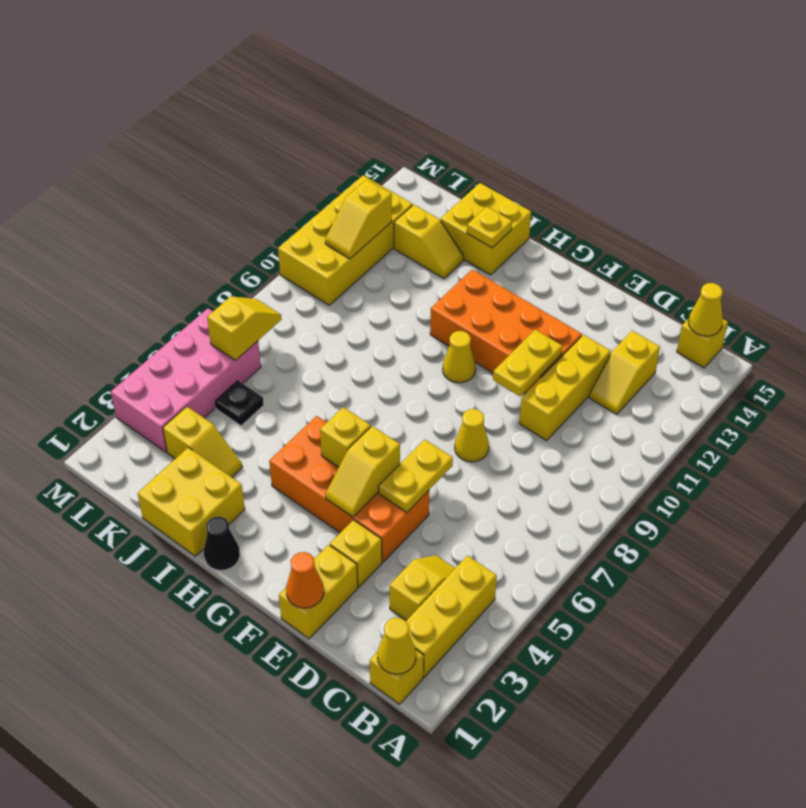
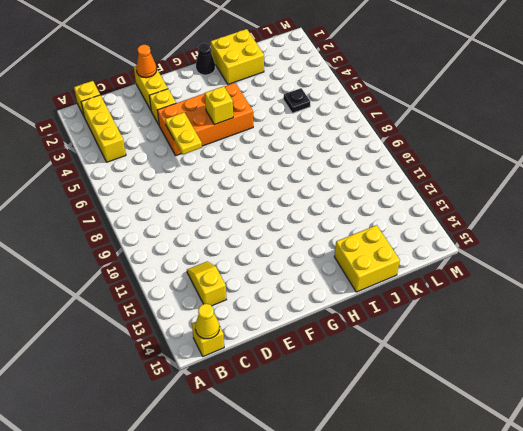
none -> yellow slope C3:C4 level 1 top 3
none -> yellow brick D10:D12 level 1
none -> yellow cone E8 level 1
none -> orange brick E11:H12 level 1

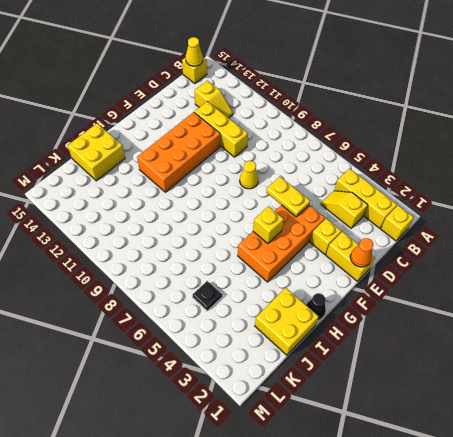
none -> yellow cone G10 level 1
none -> yellow slope J3:K3 level 1 top K
none -> yellow slope J13:K13 level 1 top K
none -> pink brick L3:M6 level 1

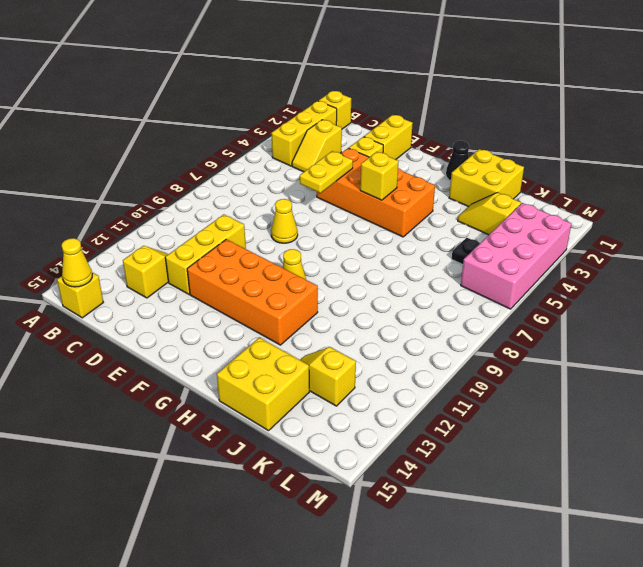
none -> yellow brick L10:M13 level 1
none -> yellow cone B1 level 2
none -> orange cone E1 level 2
none -> yellow plate E10:E11 level 2

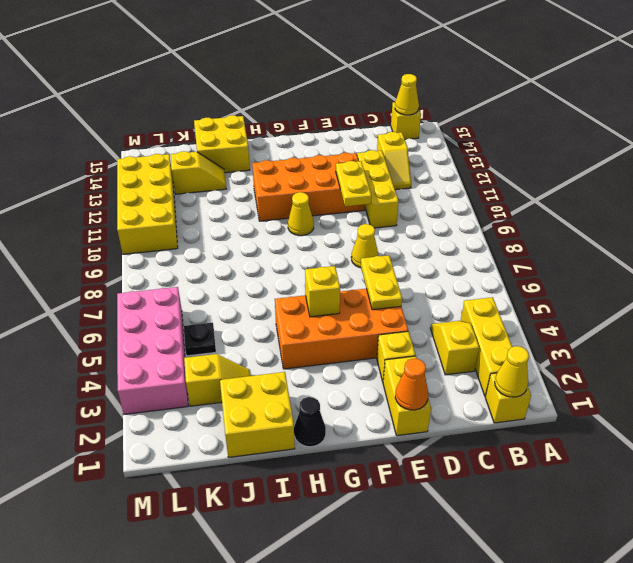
none -> yellow slope F4:F5 level 2 top 5
none -> yellow plate I14 level 2
none -> yellow slope L6:L7 level 2 top 6
none -> yellow slope L11:L12 level 2 top 12

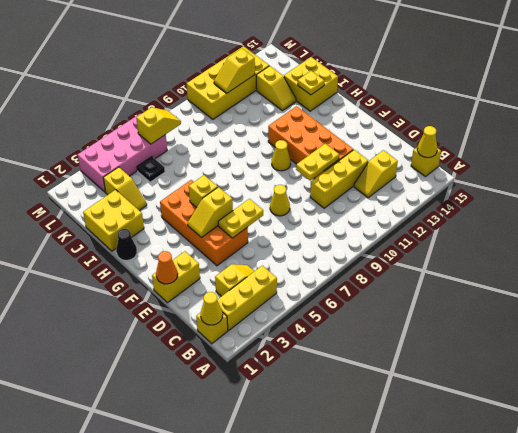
none -> yellow brick E3 level 1

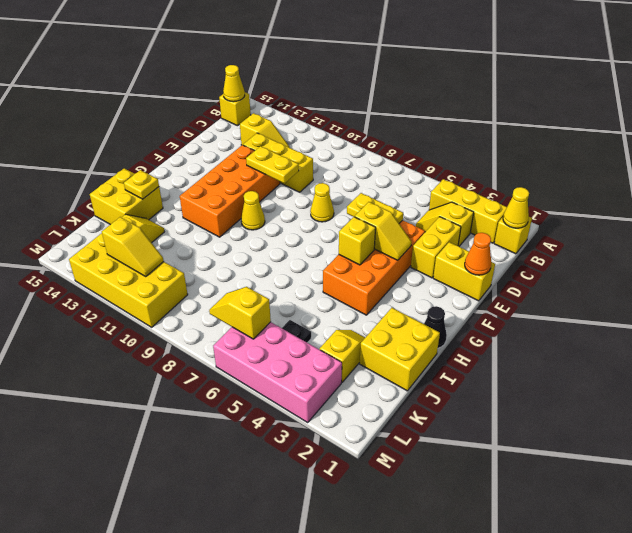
yellow brick D3:E3 level 1 -> yellow brick E3 level 1

